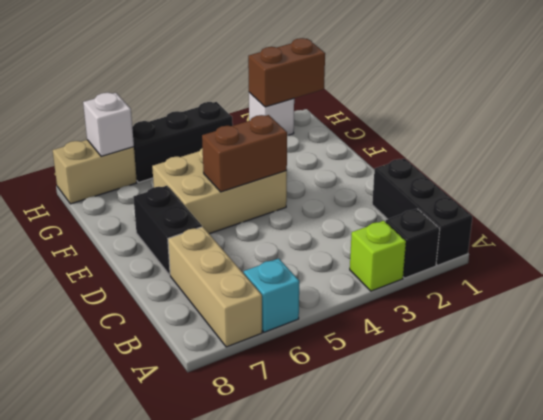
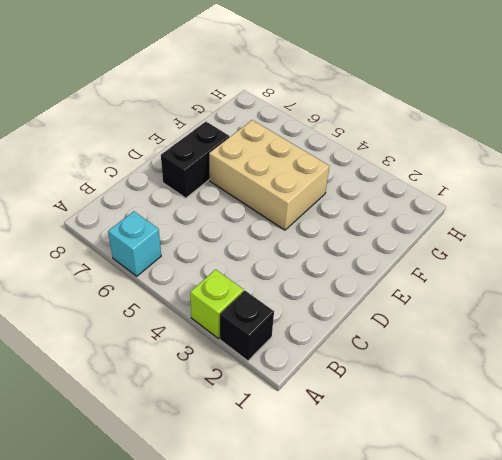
none -> black brick A1:C1 level 1
none -> tan brick A7:C7 level 1
none -> white brick H2 level 1

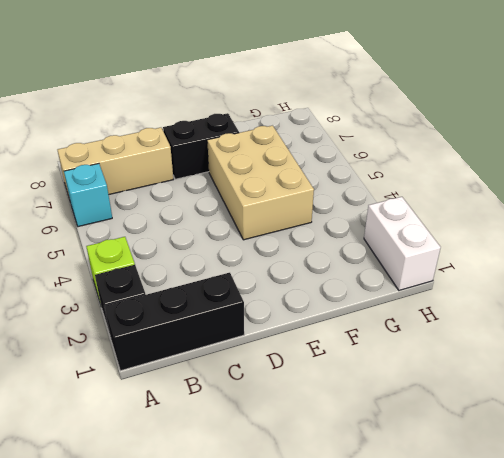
white brick H1:H2 level 1 -> white brick H2 level 1
none -> black brick H4:H6 level 1
none -> tan brick H7:H8 level 1
none -> brown brick E4:E5 level 2

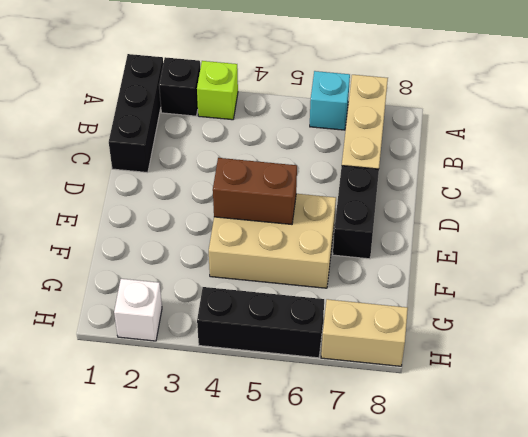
none -> brown brick H1:H2 level 2
none -> white brick H7 level 2

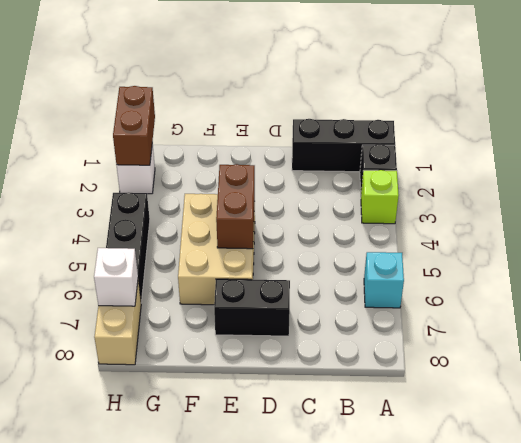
none -> tan brick A7:C7 level 1

